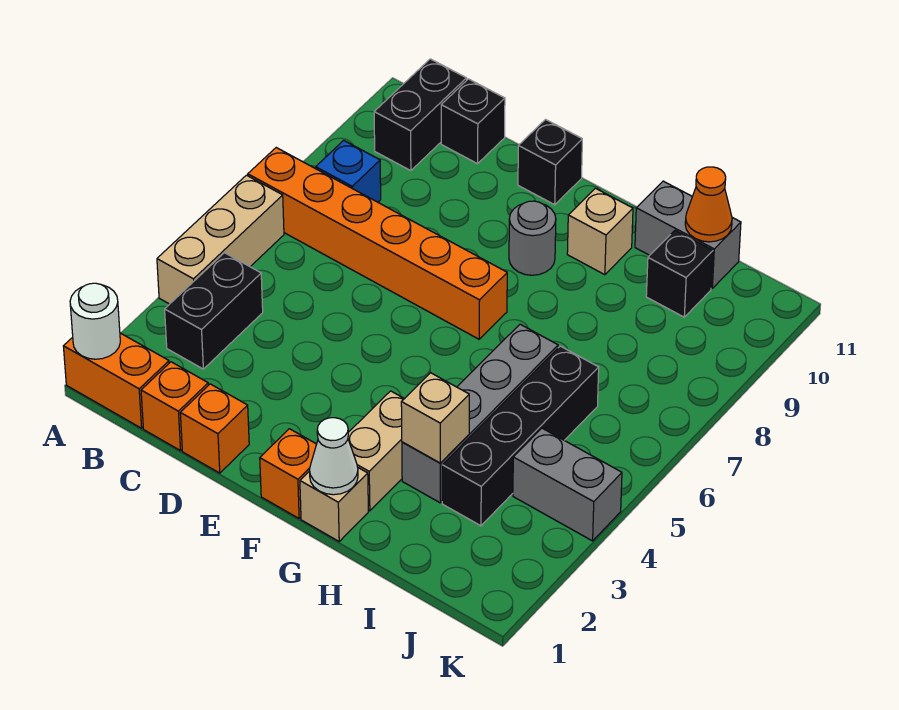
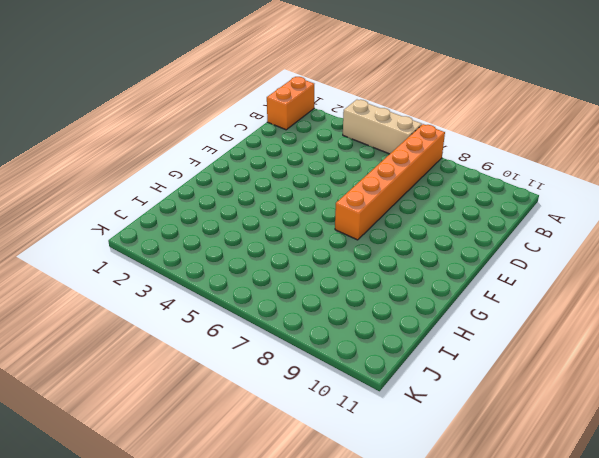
none -> black brick B3:B4 level 1
none -> blue brick B8 level 1
none -> black brick B10:B11 level 1

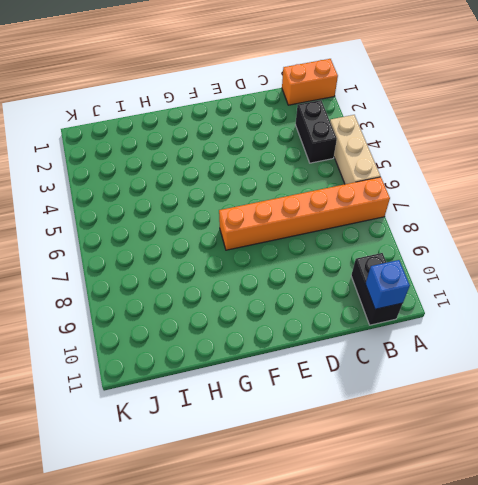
blue brick B11 level 2 -> blue brick B8 level 1
none -> orange brick C1 level 1
none -> black brick C11 level 1
none -> orange brick D1 level 1

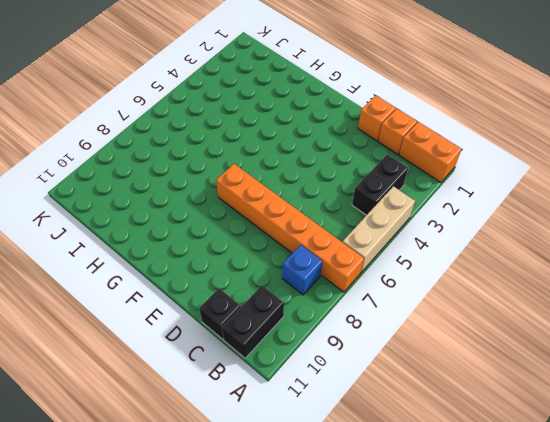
none -> black brick E11 level 1
none -> orange brick F1 level 1
none -> grey round brick F9 level 1

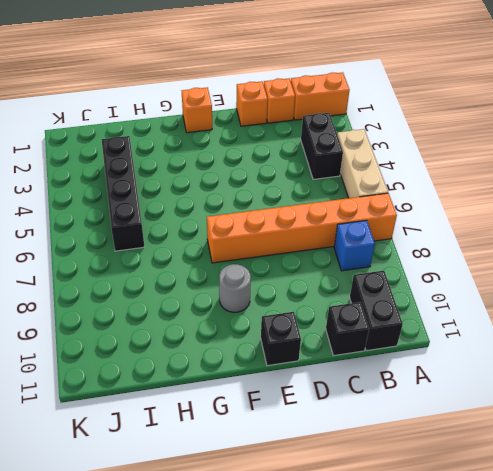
none -> tan brick G1 level 1
none -> tan brick G2:G3 level 1
none -> tan brick G10 level 1

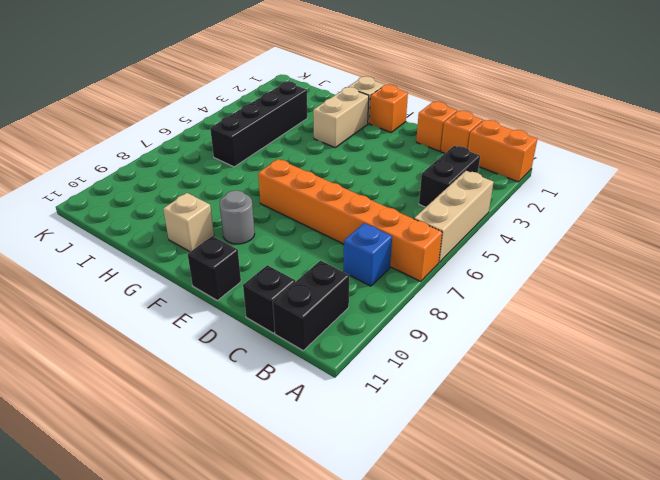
none -> grey brick H3:H6 level 1
none -> grey brick H11:I11 level 1
none -> black brick I10 level 1

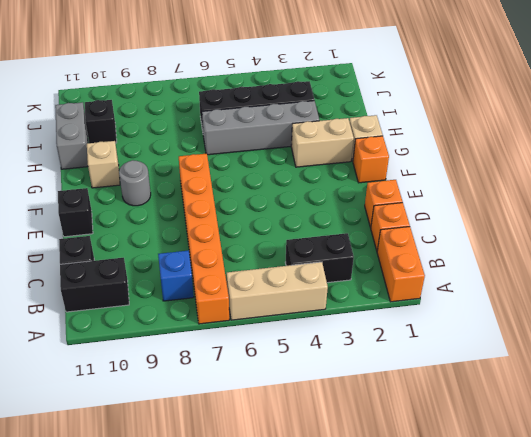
none -> grey brick J4:K4 level 1
none -> white round brick A1 level 2
none -> white cone G1 level 2

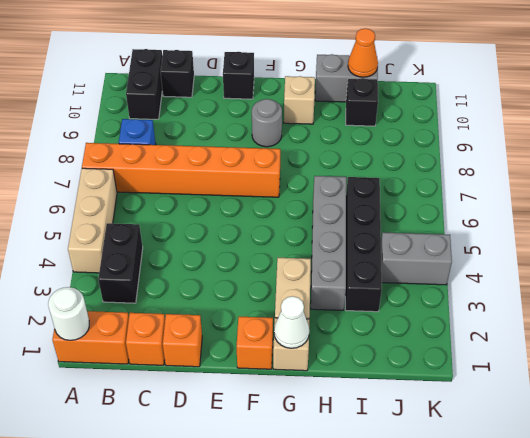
none -> tan brick H3 level 2

